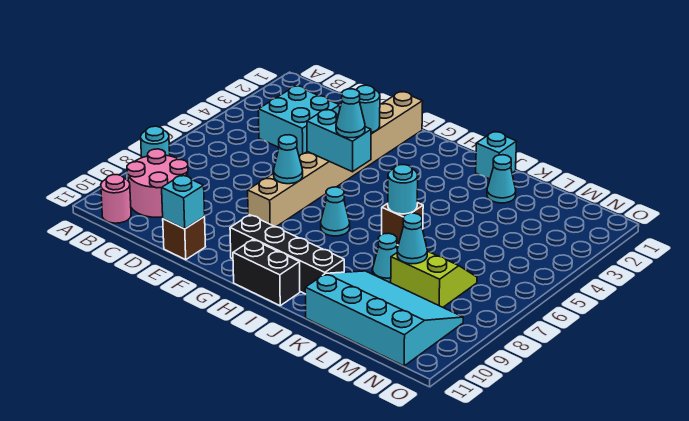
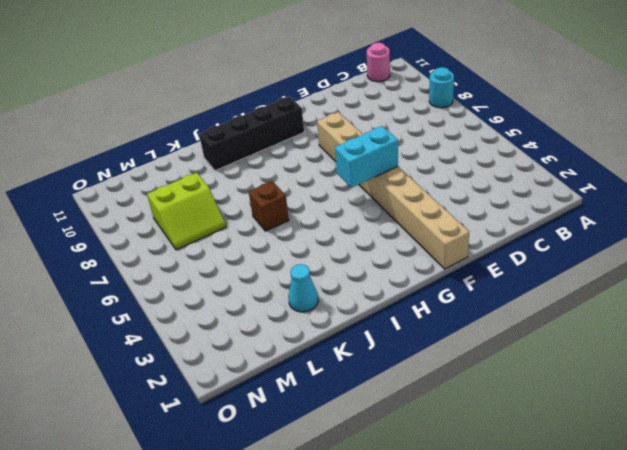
none -> pink round brick B9:C10 level 1
none -> cyan brick C3:D4 level 1
none -> brown brick E11 level 1

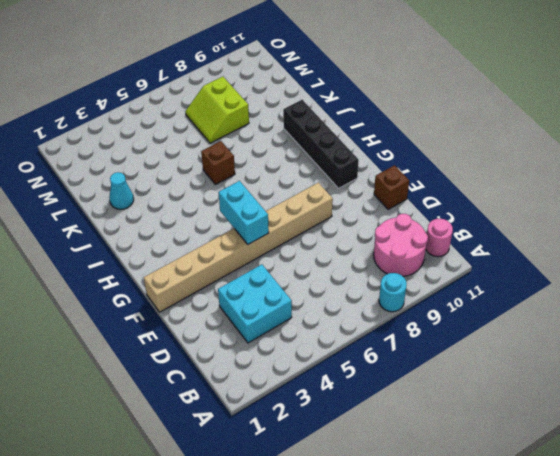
none -> cyan cone H7 level 1
none -> black brick H11:I11 level 1
none -> cyan brick J1 level 1

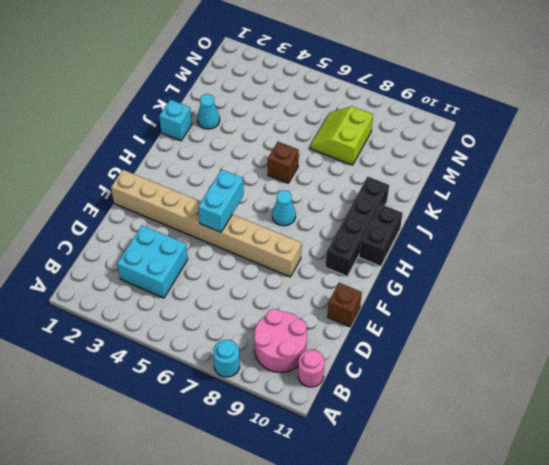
none -> cyan cone K8 level 1
none -> cyan slope K9:N11 level 1 top 11
none -> cyan brick E11 level 2

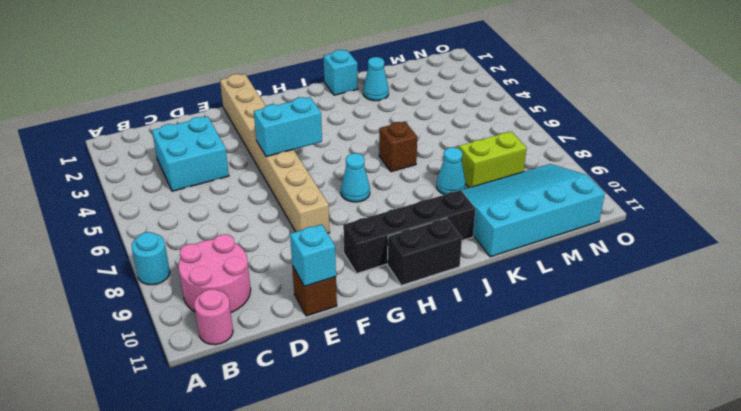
none -> cyan round brick F3 level 2
none -> cyan cone F7 level 2
none -> cyan round brick J6 level 2

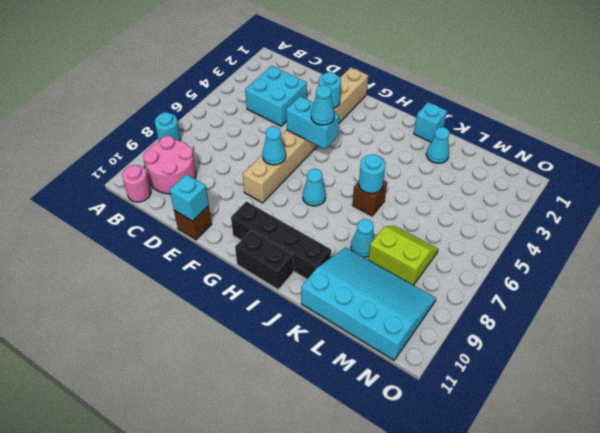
none -> cyan cone L8 level 2

